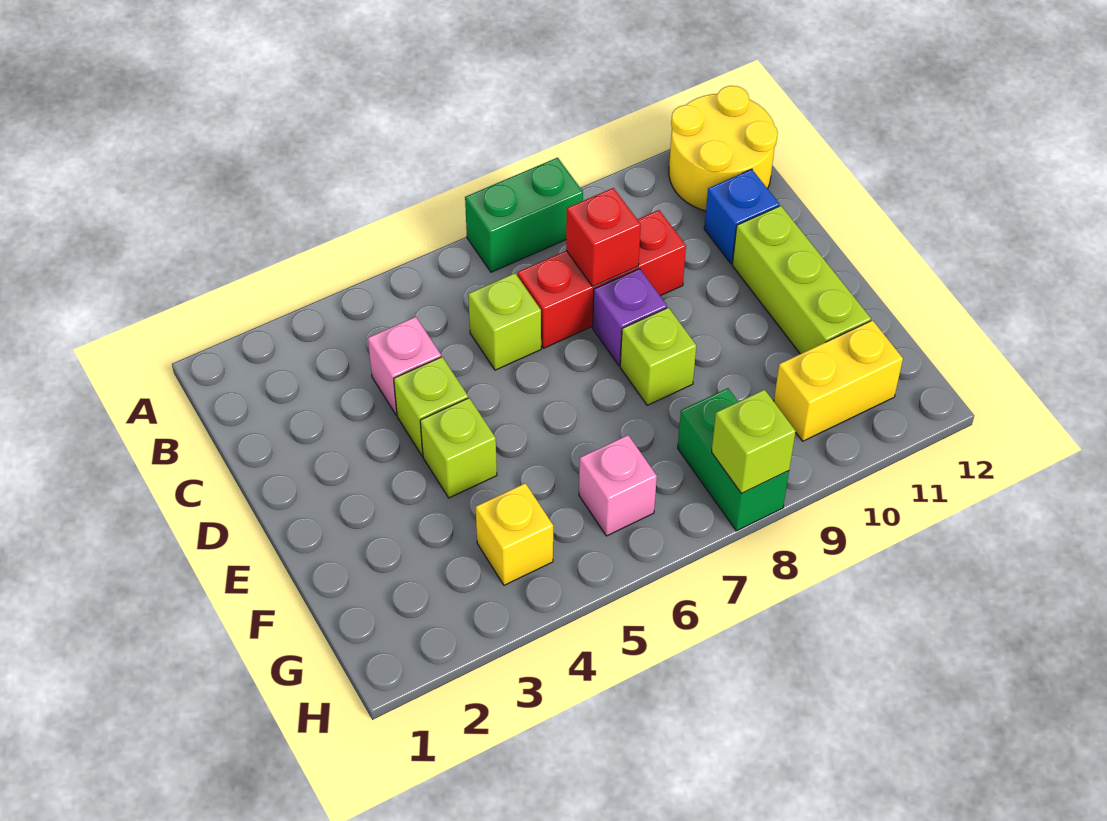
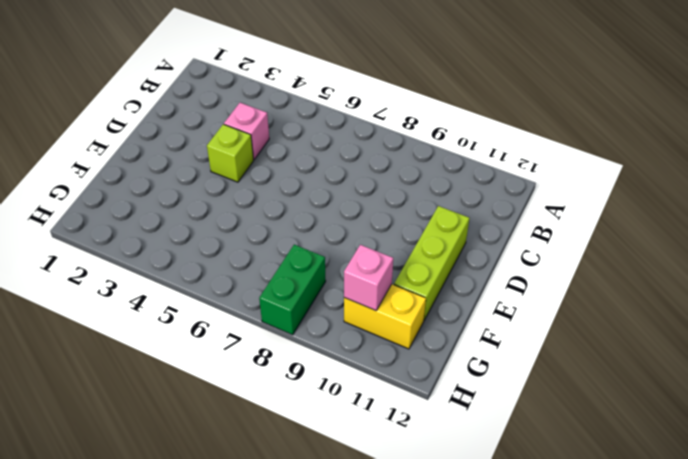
pink brick G10 level 2 -> pink brick G6 level 1
none -> green brick A7:A8 level 1
none -> yellow round brick A11:B12 level 1
none -> lime brick C6 level 1

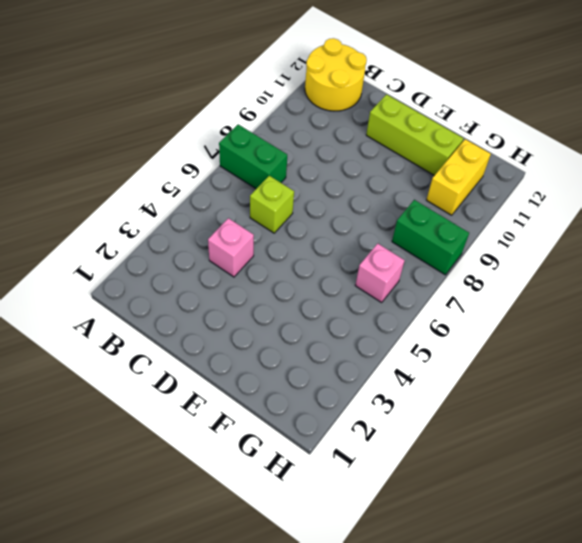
green brick A7:B7 level 1 -> green brick A7:A8 level 1
none -> red brick C7:C9 level 1
none -> blue brick C11 level 1
none -> lime brick D4 level 1

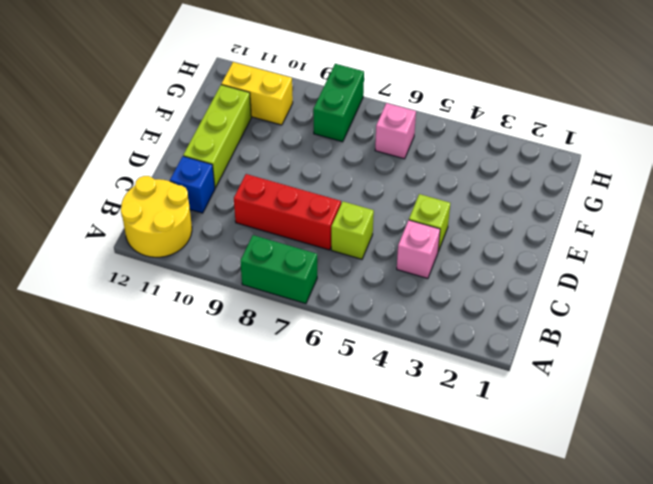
none -> purple brick D8 level 1
none -> lime brick E4 level 1
none -> lime brick E8 level 1

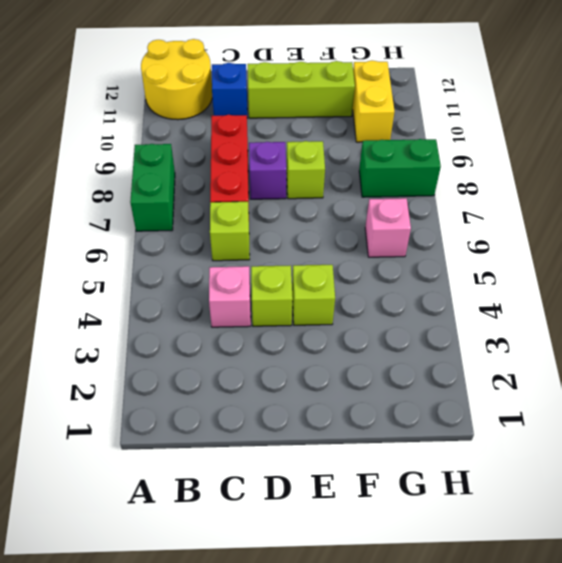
none -> yellow brick G4 level 1
none -> red brick C8 level 2
none -> lime brick H8 level 2

